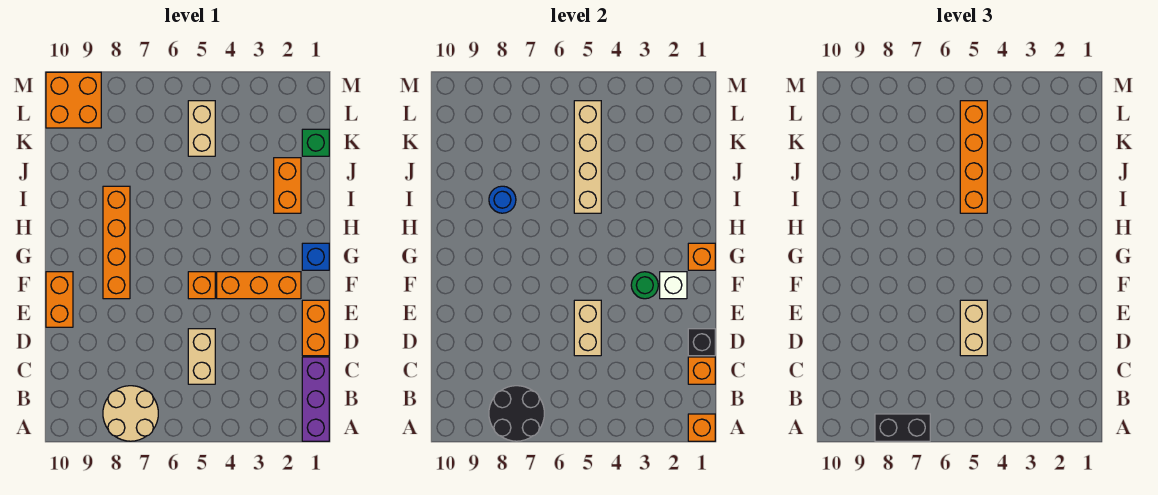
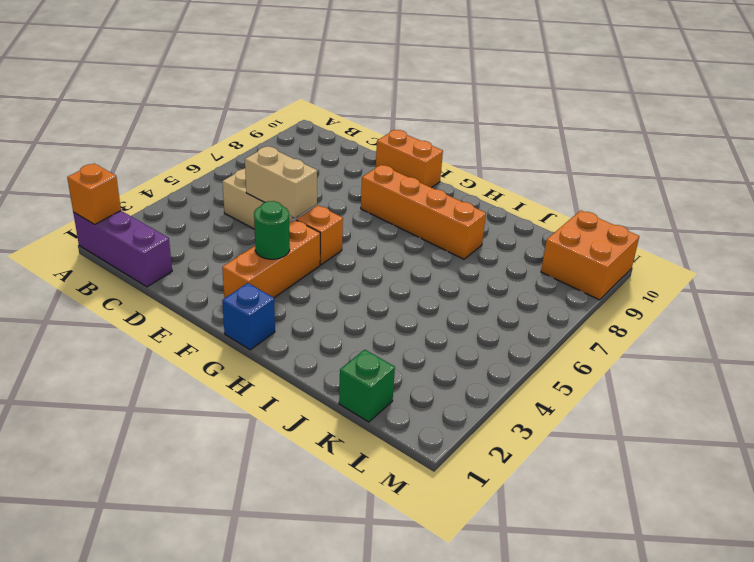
none -> tan round brick A7:B8 level 1
none -> orange brick D1:E1 level 1
none -> orange brick I2:J2 level 1

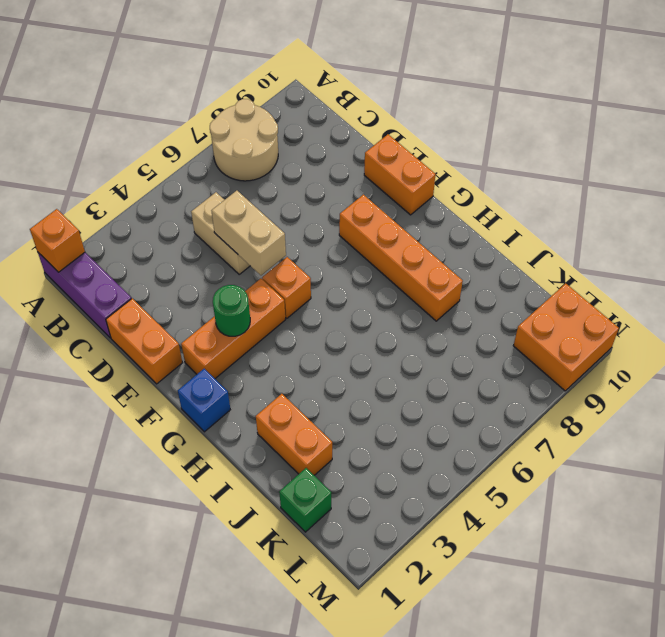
none -> tan brick K5:L5 level 1
none -> black round brick A7:B8 level 2
none -> orange brick C1 level 2

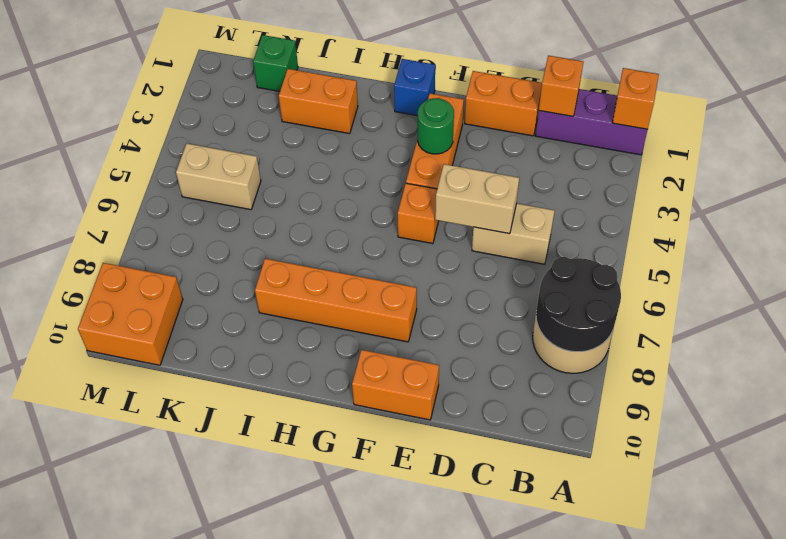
none -> black brick D1 level 2
none -> white brick F2 level 2
none -> orange brick G1 level 2

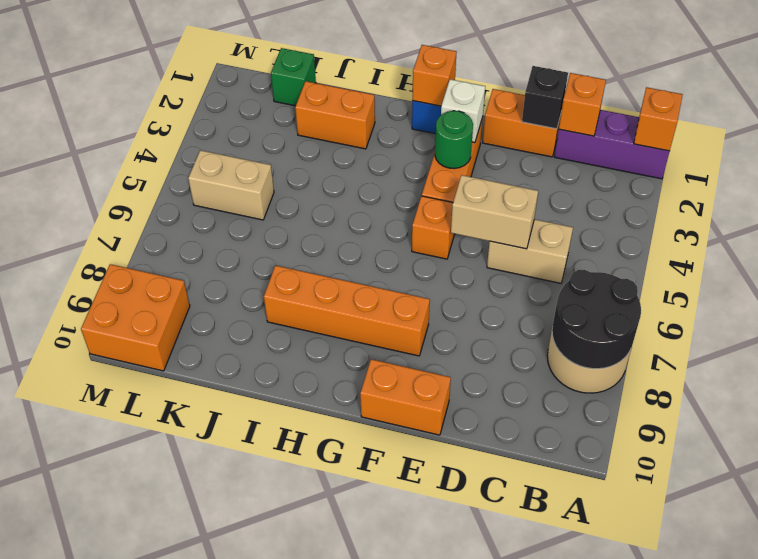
none -> tan brick I5:L5 level 2
none -> blue round brick I8 level 2
none -> black brick A7:A8 level 3

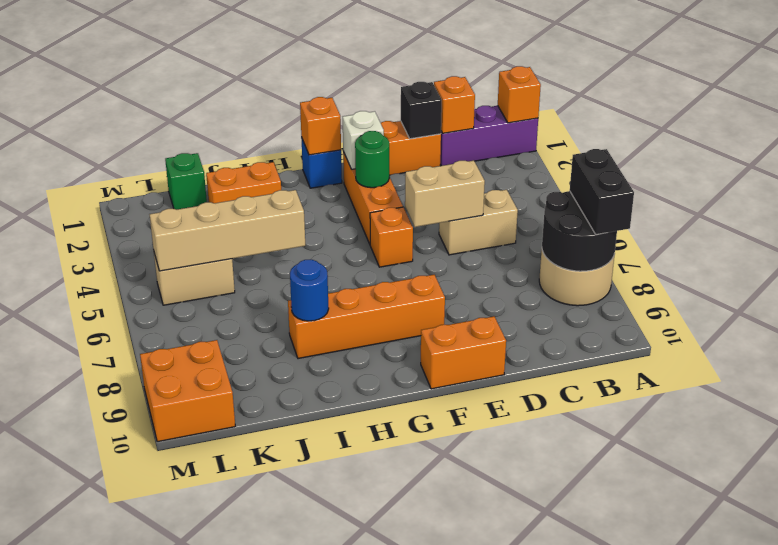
none -> tan brick D5:E5 level 3
none -> orange brick I5:L5 level 3

